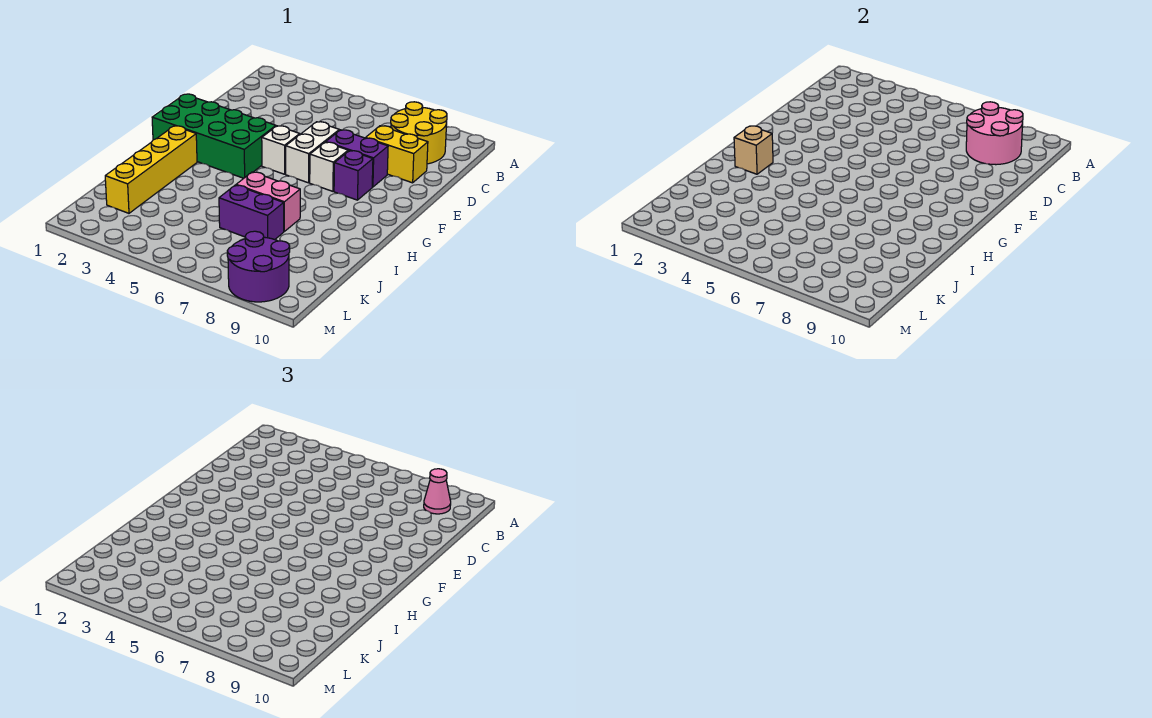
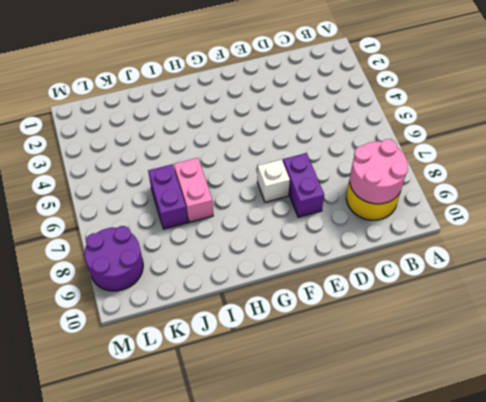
none -> yellow brick D8:D9 level 1
none -> white brick E6:F6 level 1
none -> green brick F1:G4 level 1

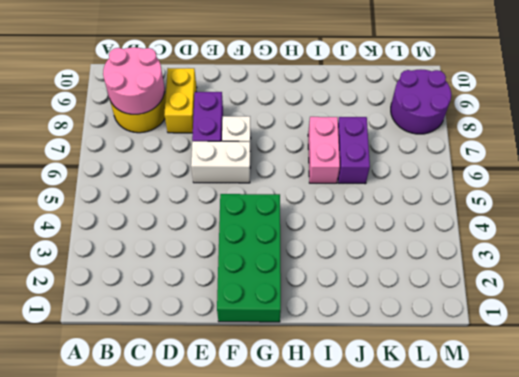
none -> white brick F5 level 1
none -> purple brick F8 level 1
none -> yellow brick H2:K2 level 1

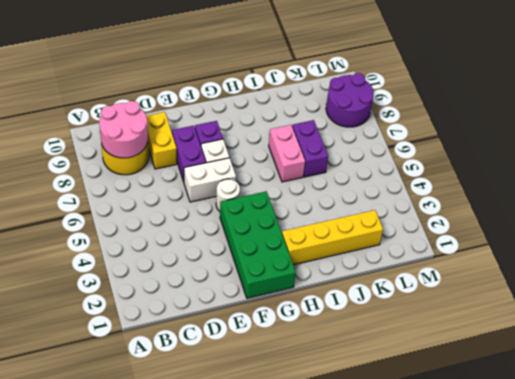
white round brick F5 level 1 -> white brick F5 level 1
none -> tan brick H2 level 2
none -> pink cone B9 level 3

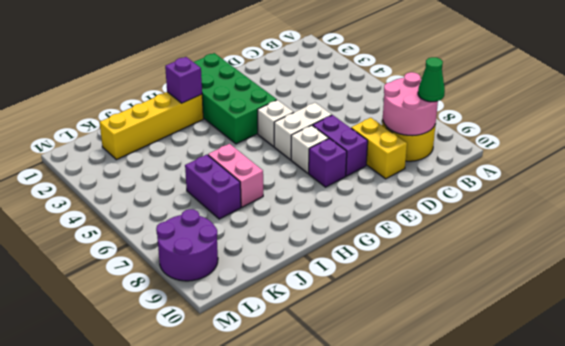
green cone B9 level 3 -> pink cone B9 level 3
purple brick H2 level 2 -> tan brick H2 level 2

